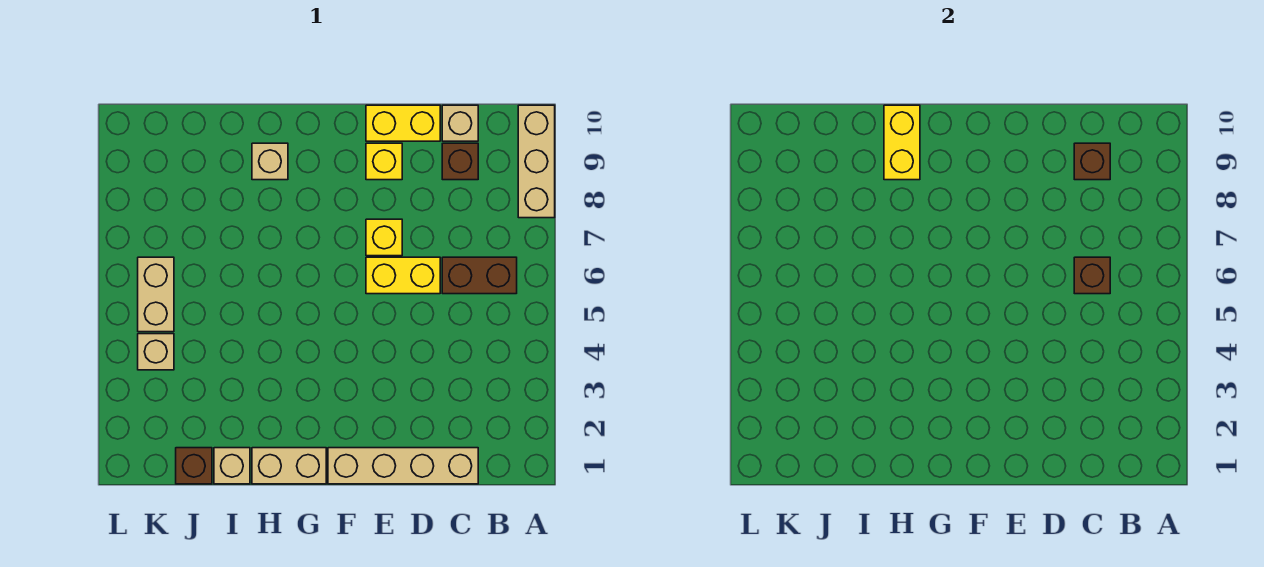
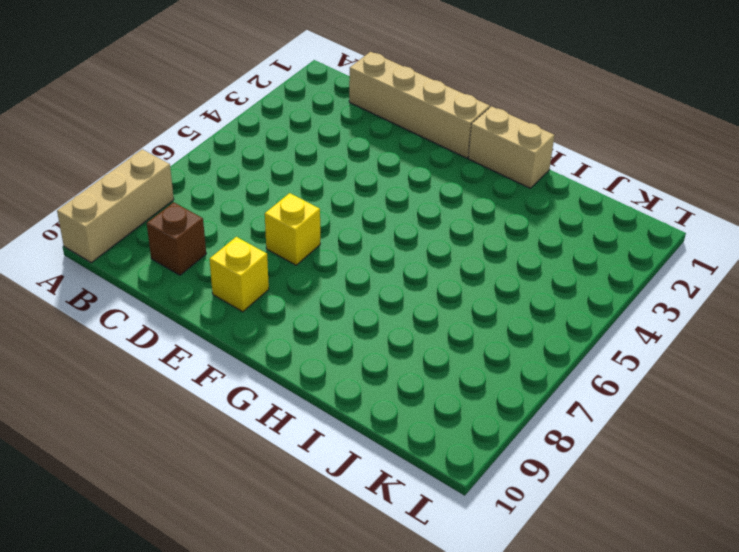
none -> brown brick B6:C6 level 1
none -> tan brick C10 level 1
none -> yellow brick D6:E6 level 1

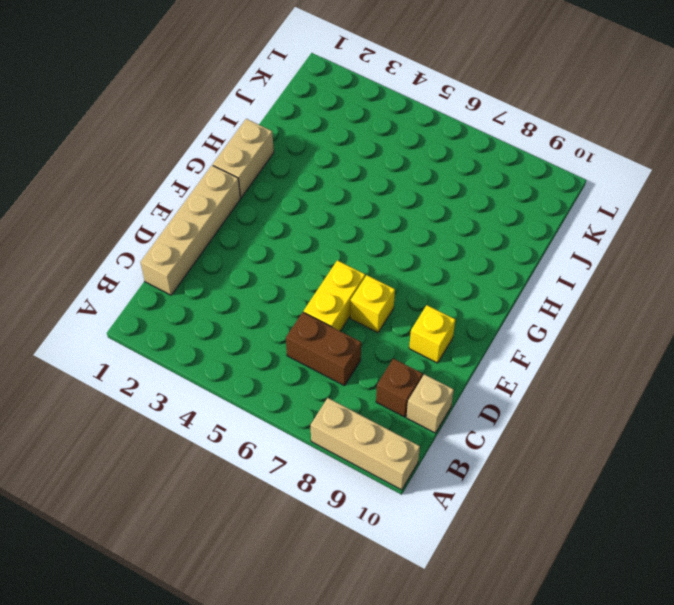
brown brick C6:C7 level 1 -> brown brick B6:C6 level 1
none -> yellow brick D10:E10 level 1
none -> tan brick H9 level 1
none -> tan brick I1 level 1

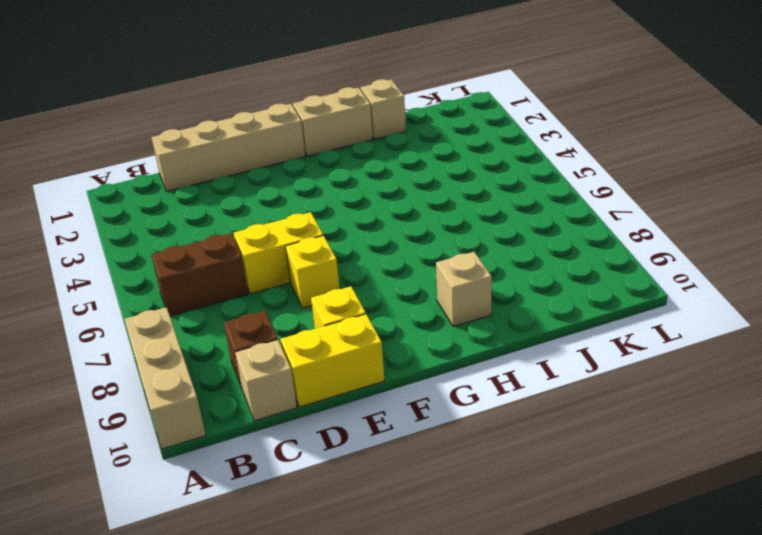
none -> brown brick J1 level 1
none -> tan brick K4 level 1
none -> tan brick K5:K6 level 1

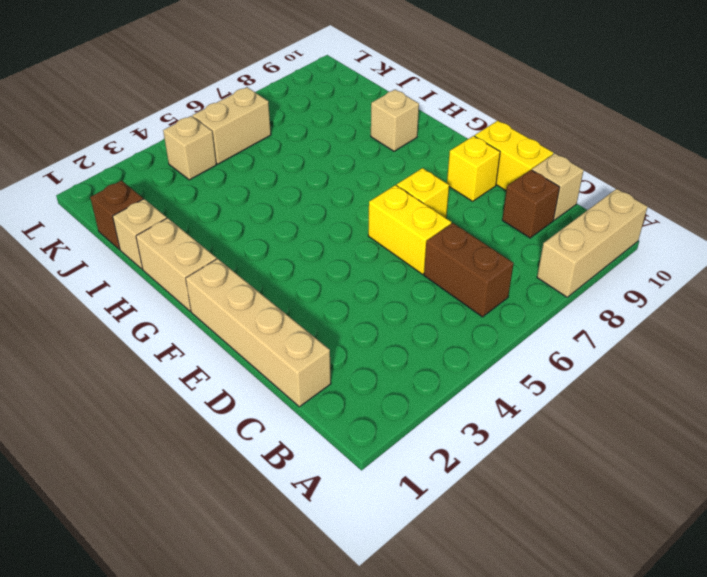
none -> brown brick C6 level 2
none -> brown brick C9 level 2
none -> yellow brick H9:H10 level 2

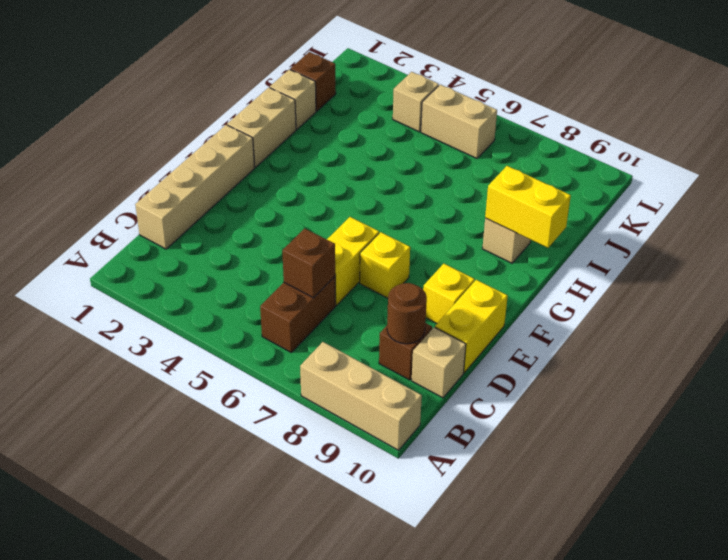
brown round brick C9 level 2 -> brown brick C9 level 2

